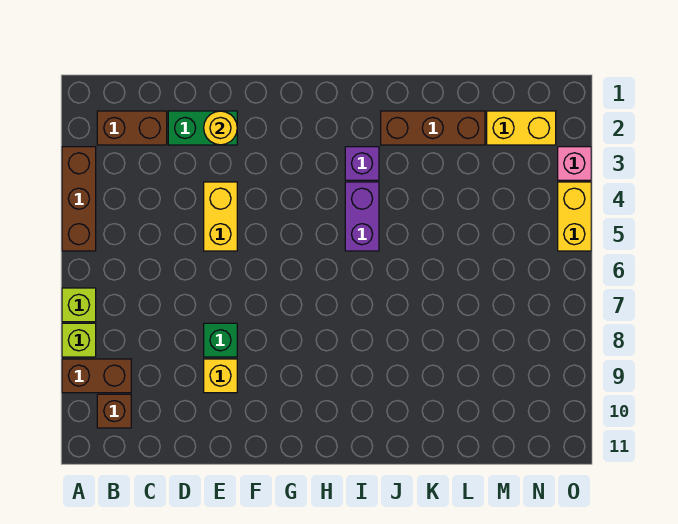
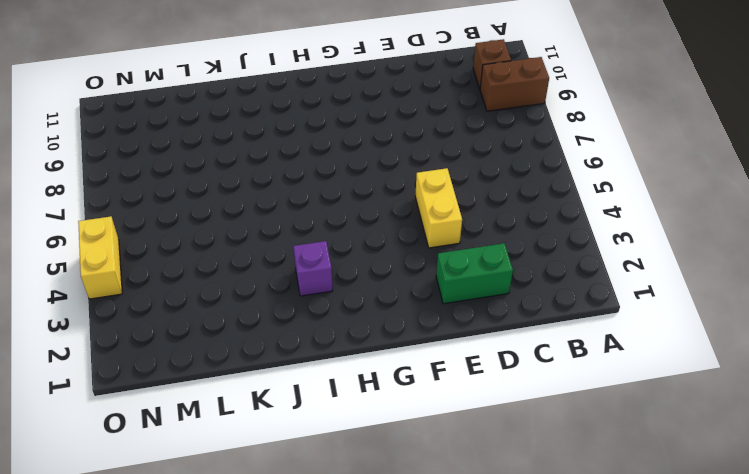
none -> brown brick A3:A5 level 1
none -> lime brick A7 level 1
none -> lime brick A8 level 1

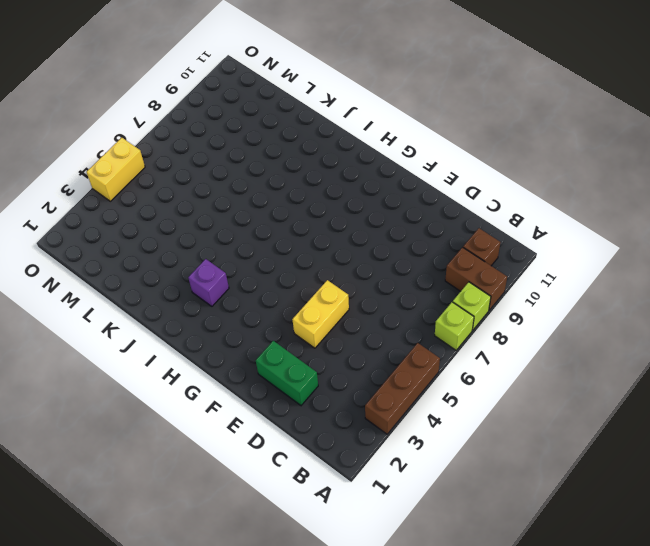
none -> brown brick B2:C2 level 1
none -> green brick E8 level 1
none -> yellow brick E9 level 1

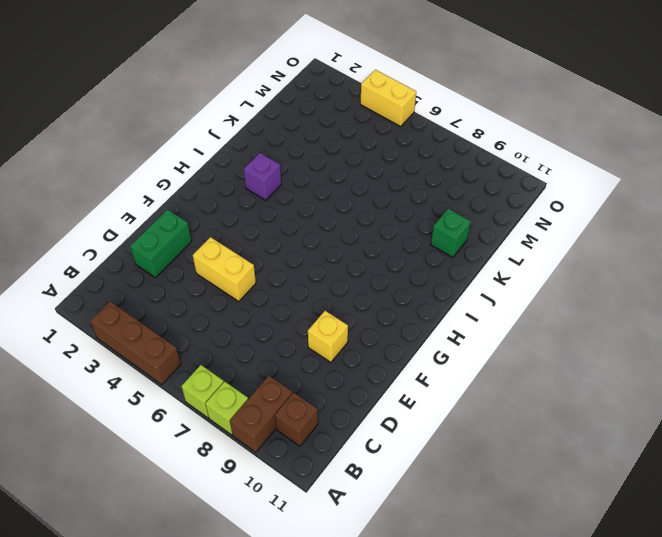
green brick K10 level 1 -> green brick E8 level 1
none -> brown brick B2:C2 level 1
none -> purple brick I4:I5 level 1
none -> brown brick J2:L2 level 1

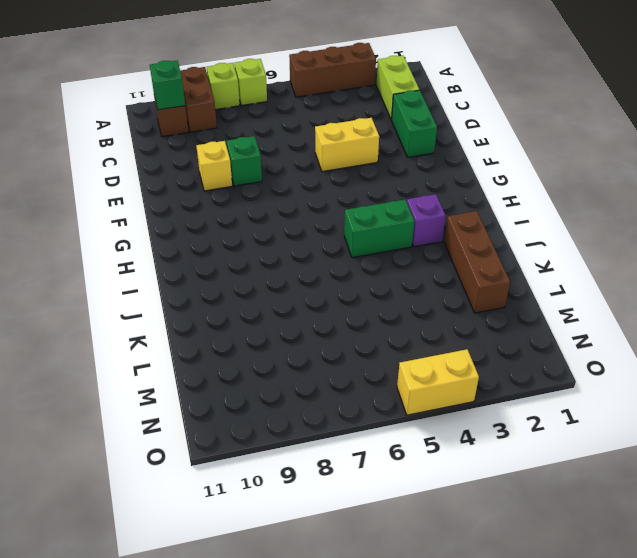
lime brick B2:C2 level 1 -> brown brick B2:C2 level 1
green brick B10 level 2 -> none
green brick I4:I5 level 1 -> purple brick I4:I5 level 1
none -> yellow brick M2:N2 level 1
none -> pink brick O3 level 1
none -> yellow round brick E2 level 2

